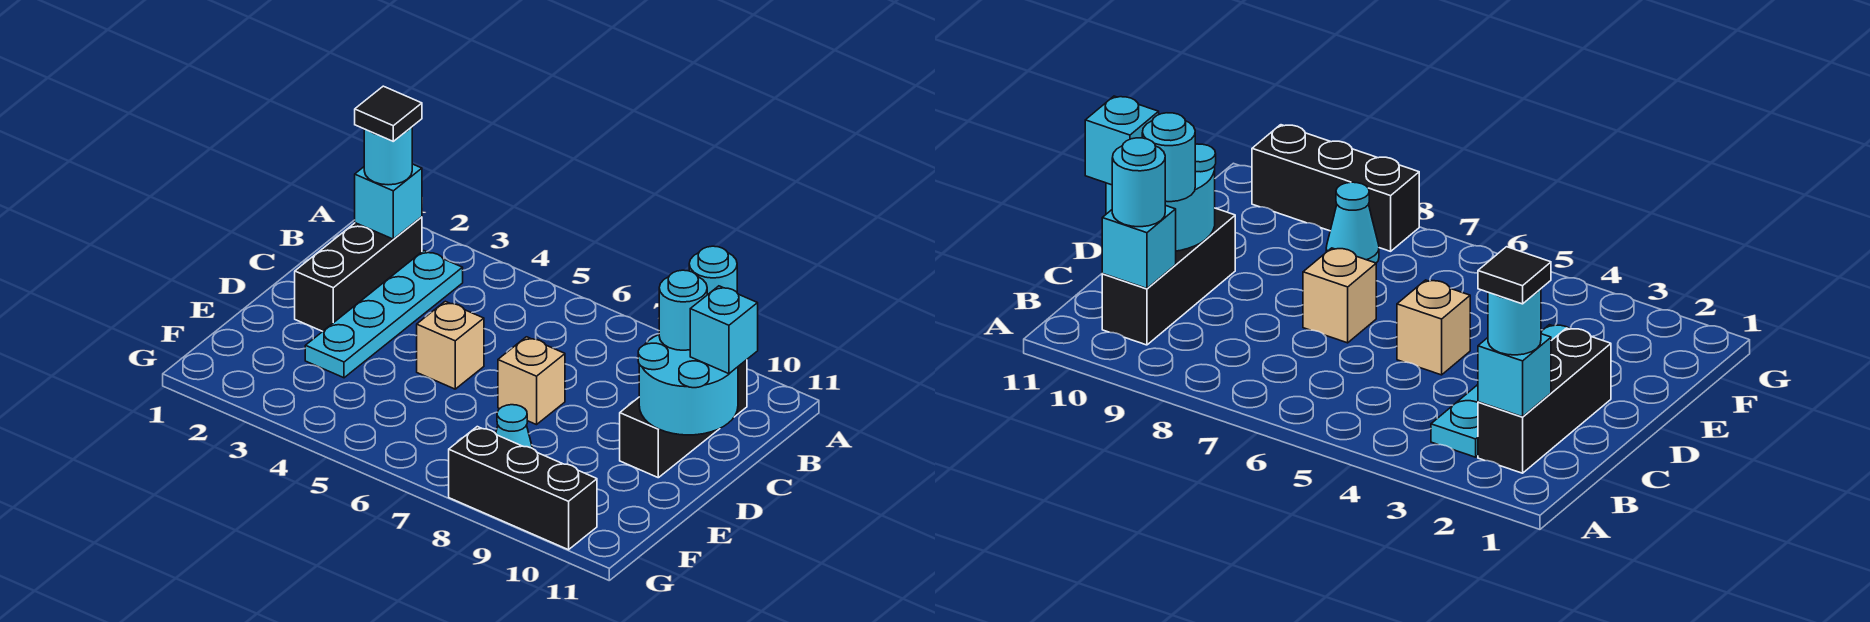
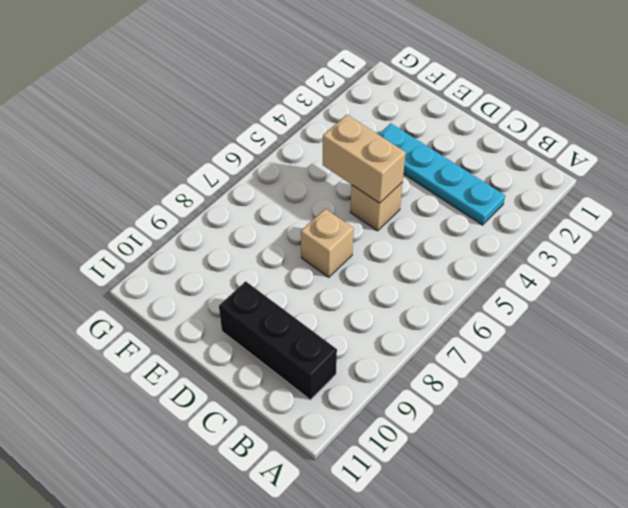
tan brick D5:E5 level 2 -> none
none -> black brick B2:D2 level 1
none -> cyan cone F8 level 1
none -> black brick G8:G10 level 1

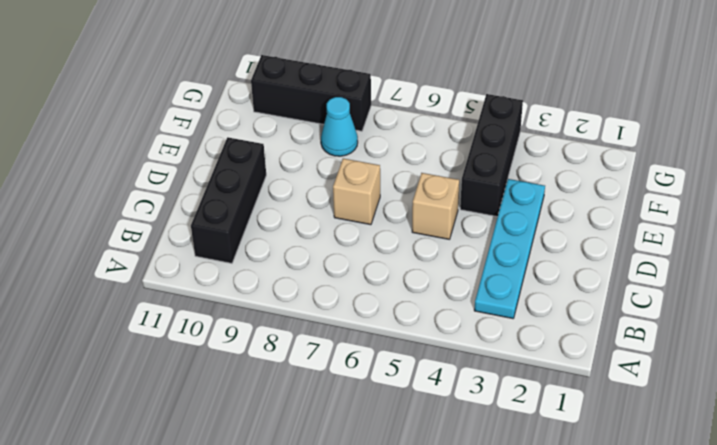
black brick E4:G4 level 1 -> black brick B2:D2 level 1
none -> cyan brick B2 level 2
none -> cyan brick B10 level 2
none -> cyan round brick C10:D11 level 2

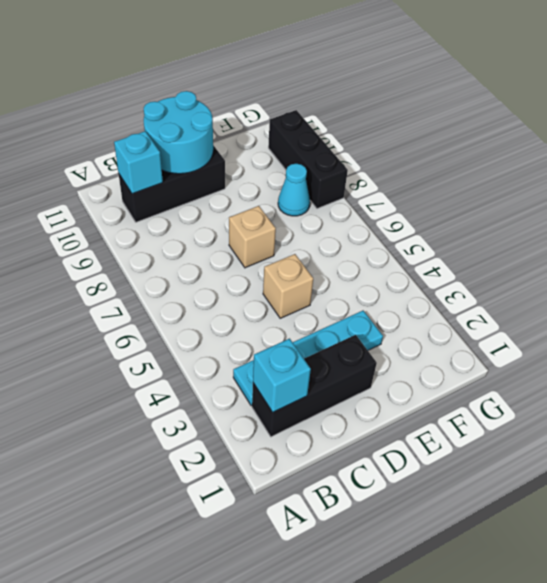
none -> cyan round brick B2 level 3
none -> cyan round brick B10 level 3
none -> cyan round brick C10 level 3

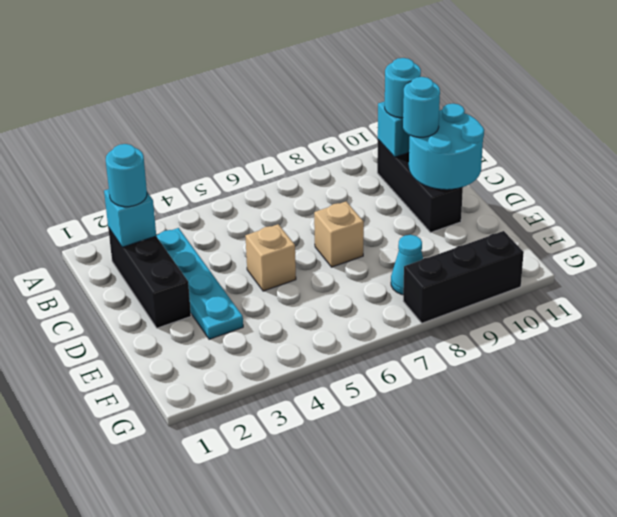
none -> cyan brick C11 level 3
none -> black tile B2 level 4

